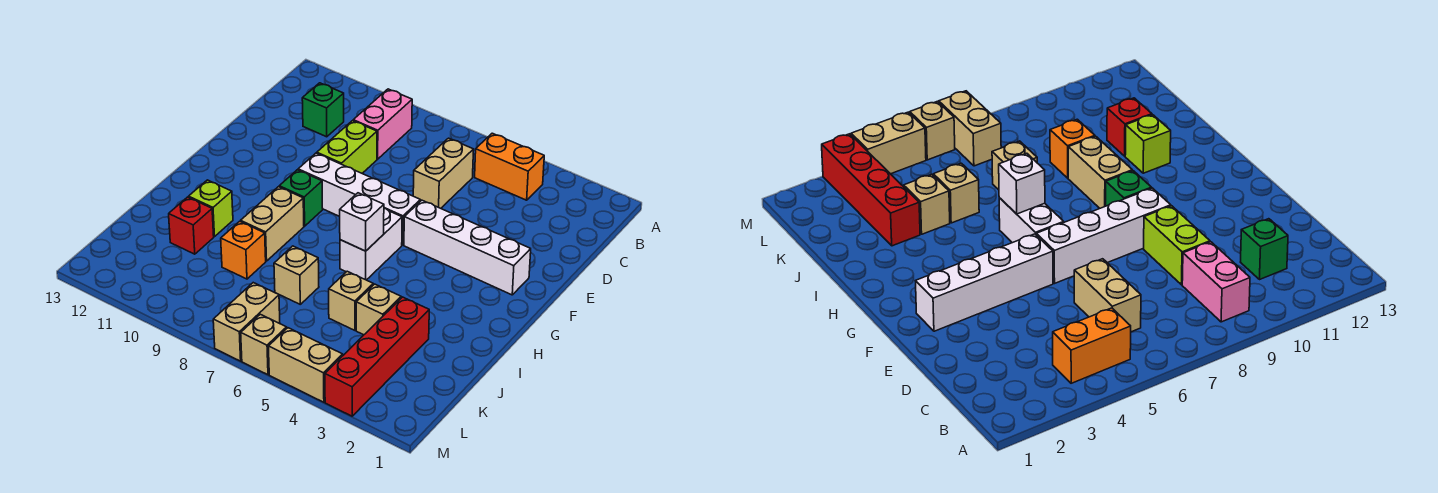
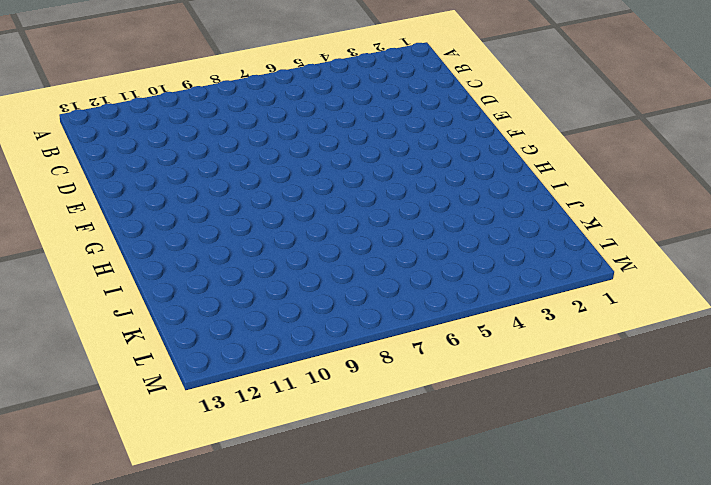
none -> orange brick B4:B5 level 1
none -> pink brick B9:C9 level 1
none -> tan brick C6:D6 level 1

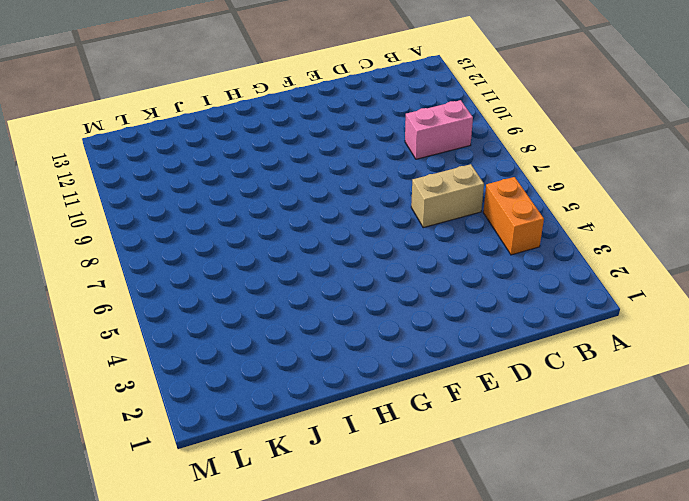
none -> green brick C11 level 1
none -> lime brick D9:E9 level 1
none -> white brick F2:F5 level 1

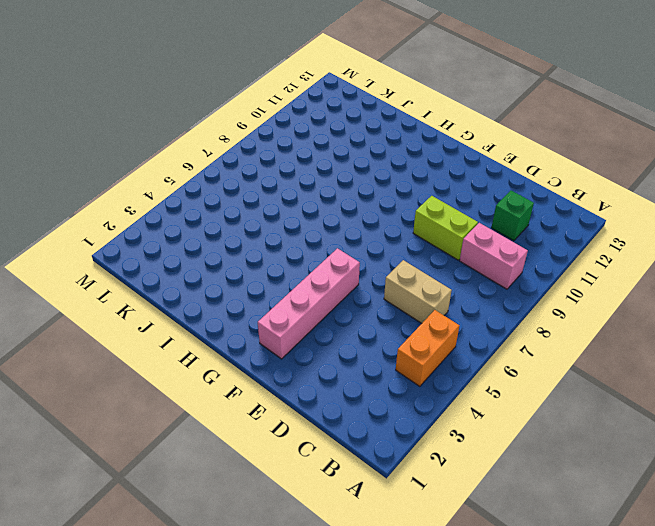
pink brick F2:F5 level 1 -> white brick F2:F5 level 1
none -> white brick F6:F9 level 1
none -> white brick G6:H6 level 1
none -> green brick G9 level 1

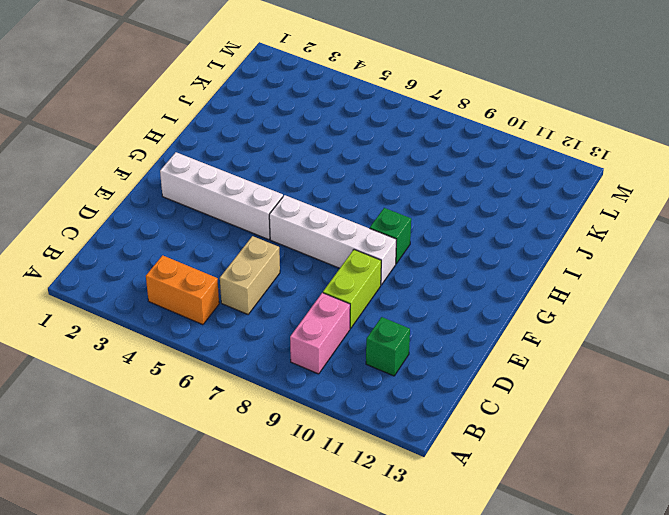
none -> white brick G6:H6 level 1
none -> tan brick H9:I9 level 1
none -> lime brick I11 level 1

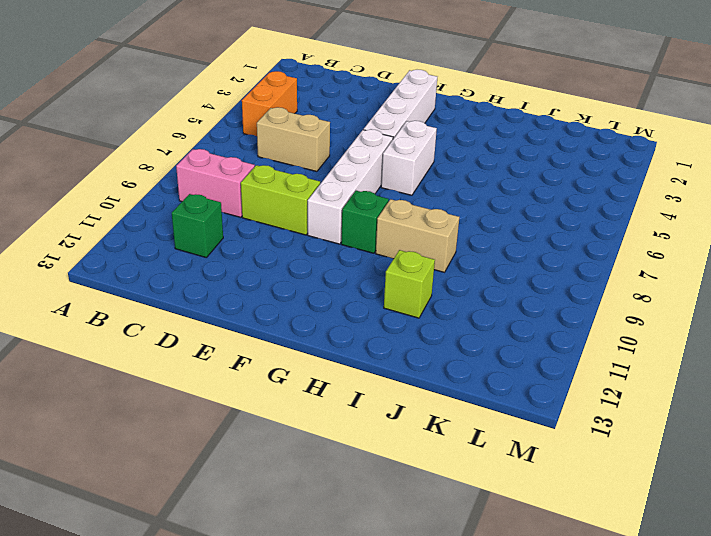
white brick G5:G6 level 1 -> white brick G6:H6 level 1
none -> red brick J3:M3 level 1
none -> tan brick J4 level 1
none -> tan brick J5 level 1

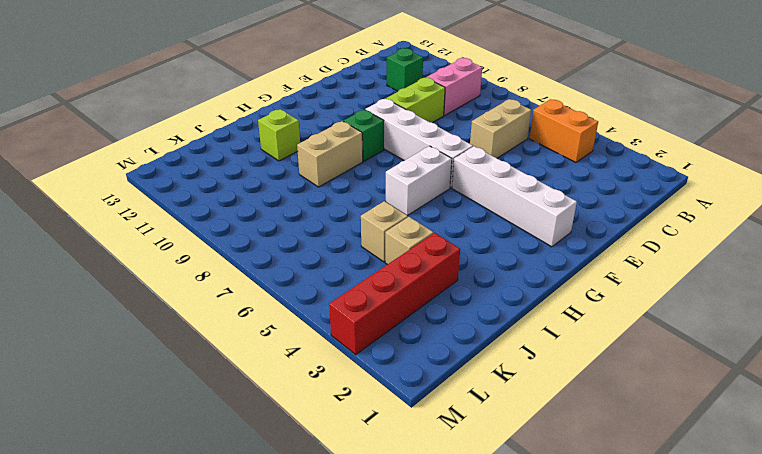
none -> tan brick J7 level 1
none -> orange brick J9 level 1
none -> red brick J11 level 1

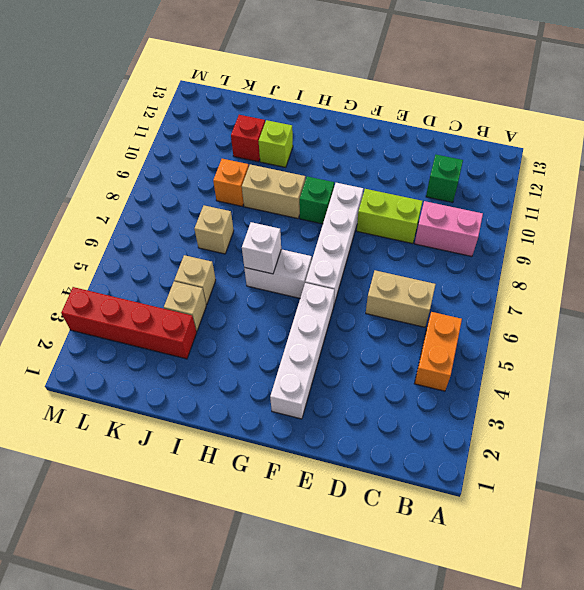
none -> tan brick L7:M7 level 1
none -> tan brick M4:M5 level 1
none -> tan brick M6 level 1

